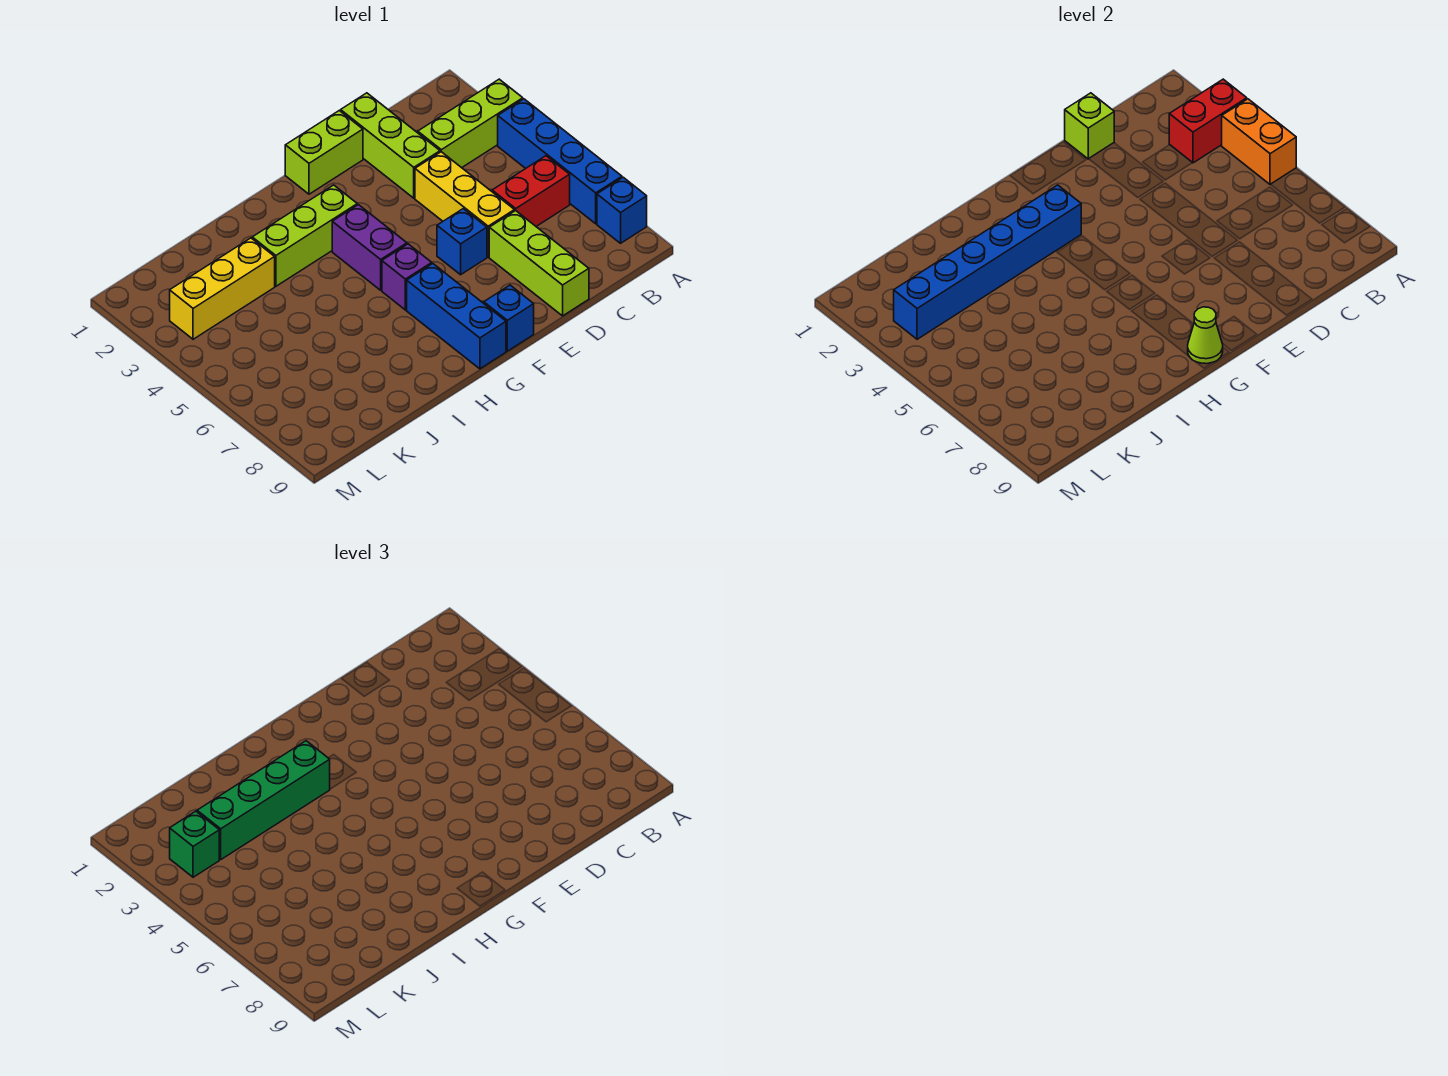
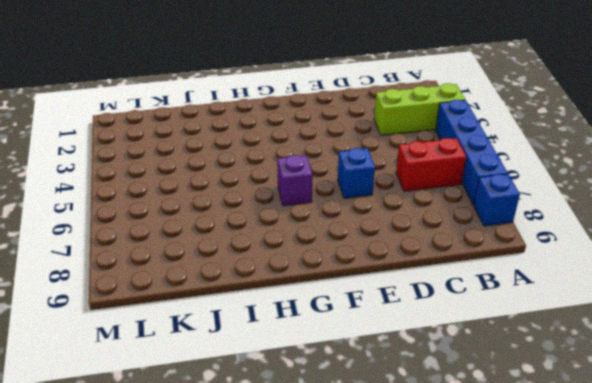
none -> lime brick D1:D3 level 1
none -> yellow brick D4:D6 level 1
none -> lime brick D7:D9 level 1

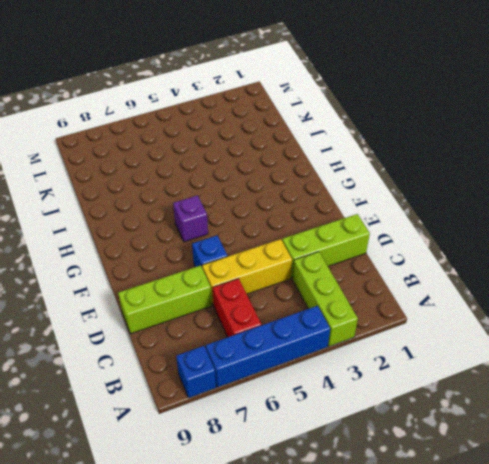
none -> lime brick E1:F1 level 1
none -> blue brick F9 level 1
none -> lime brick G3:I3 level 1

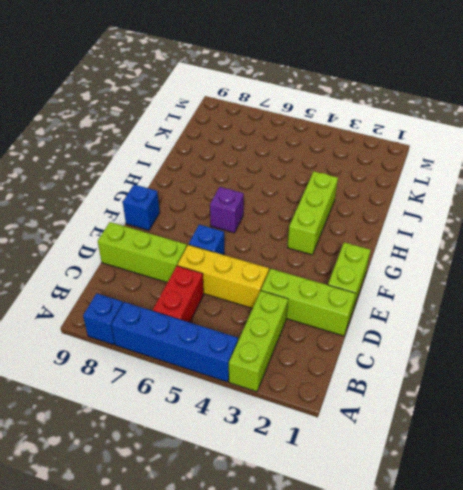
none -> purple brick G4:G5 level 1
none -> blue brick G7:G9 level 1
none -> yellow brick J3:L3 level 1

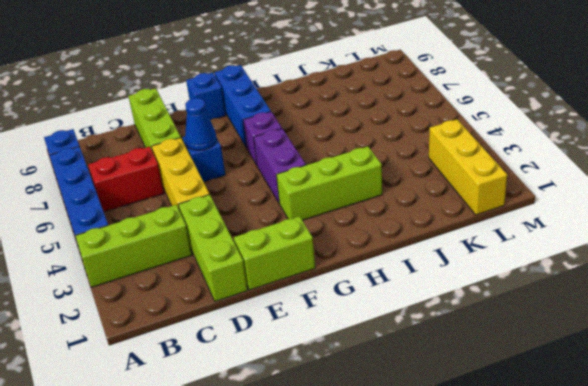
blue cone E6 level 2 -> none
yellow brick L1:L3 level 1 -> yellow brick J3:L3 level 1
none -> red brick A3:B3 level 2
none -> orange brick A4:A5 level 2
none -> lime brick D1 level 2

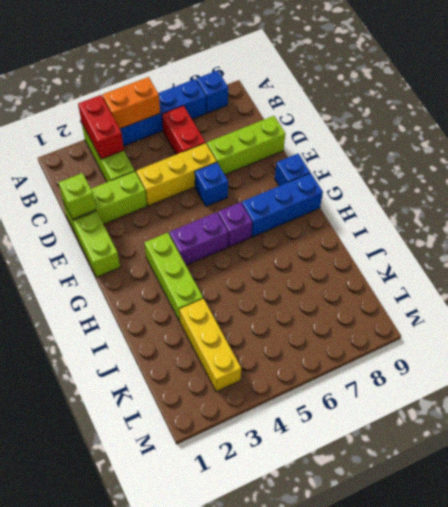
none -> blue brick G3:L3 level 2
none -> lime cone G9 level 2
none -> green brick H3:K3 level 3

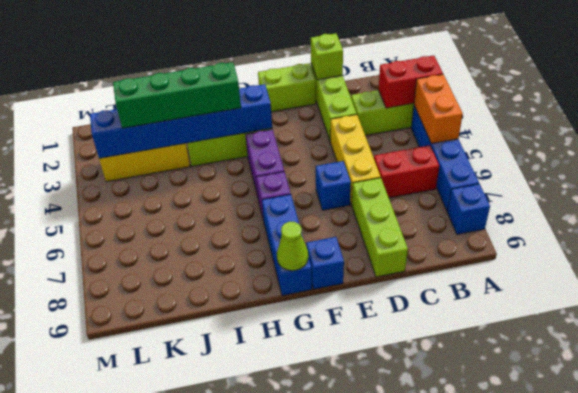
none -> green brick L3 level 3

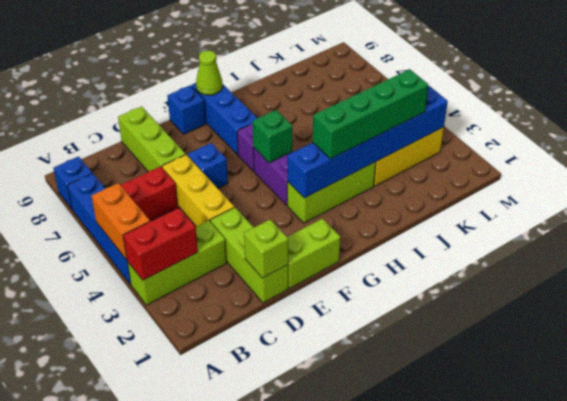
green brick G5 level 2 -> green brick L3 level 3

